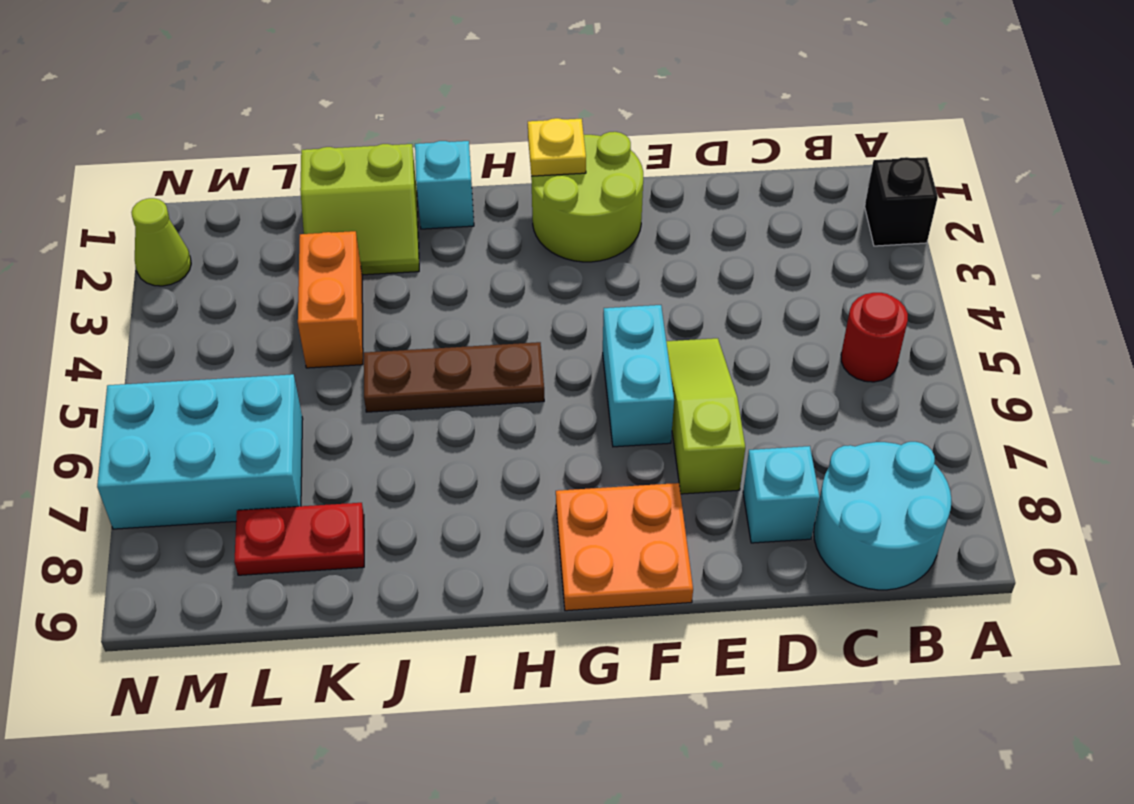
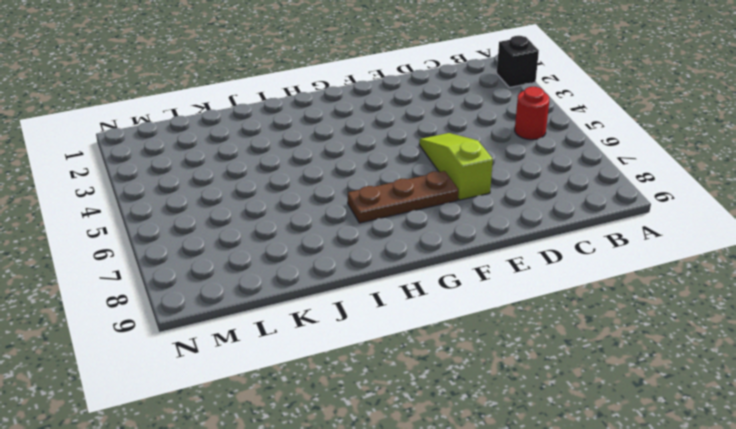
brown plate F7:H7 level 1 -> brown plate H5:J5 level 1
none -> cyan round brick B8:C9 level 1
none -> cyan brick D8 level 1
none -> lime round brick F1:G2 level 1

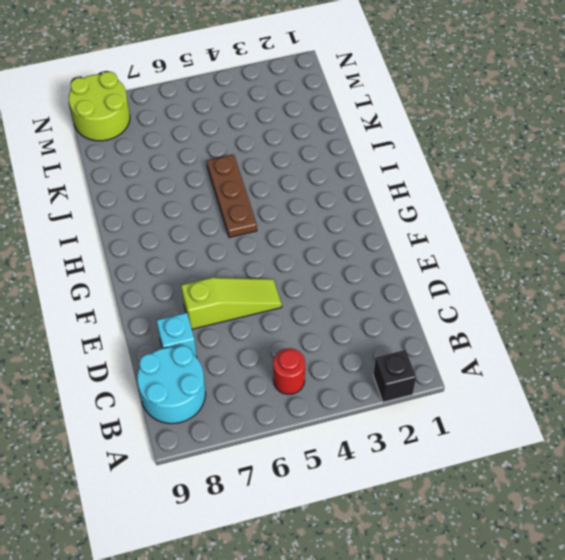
lime round brick M8:N9 level 1 -> lime round brick F1:G2 level 1
none -> cyan brick F5:F6 level 1
none -> orange plate F8:G9 level 1
none -> cyan brick I1 level 1

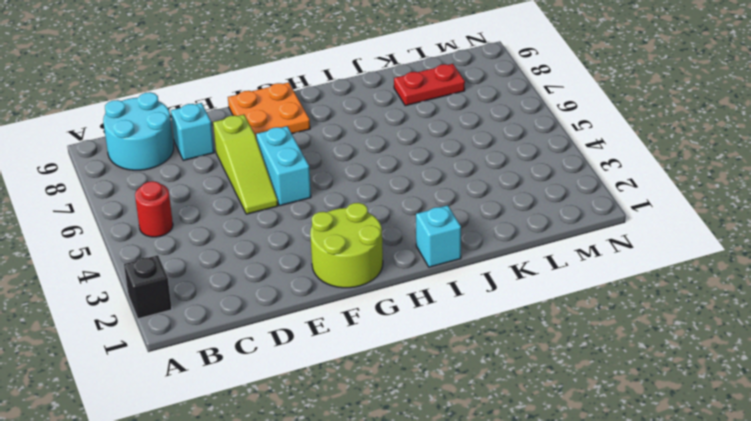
none -> brown plate H5:J5 level 1
none -> lime slope J1:K2 level 1 top 1
none -> orange brick K3:K4 level 1

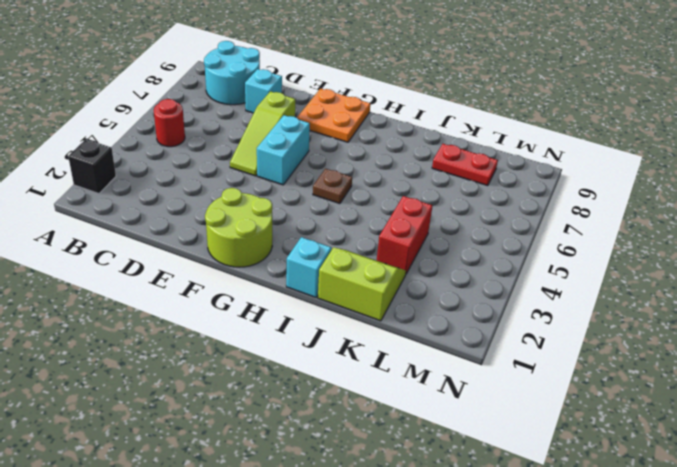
brown plate H5 level 1 -> brown plate H5:J5 level 1
red brick K3:K4 level 1 -> orange brick K3:K4 level 1
none -> cyan brick L6:N7 level 1
none -> lime cone N2 level 1
none -> yellow plate G1 level 2

